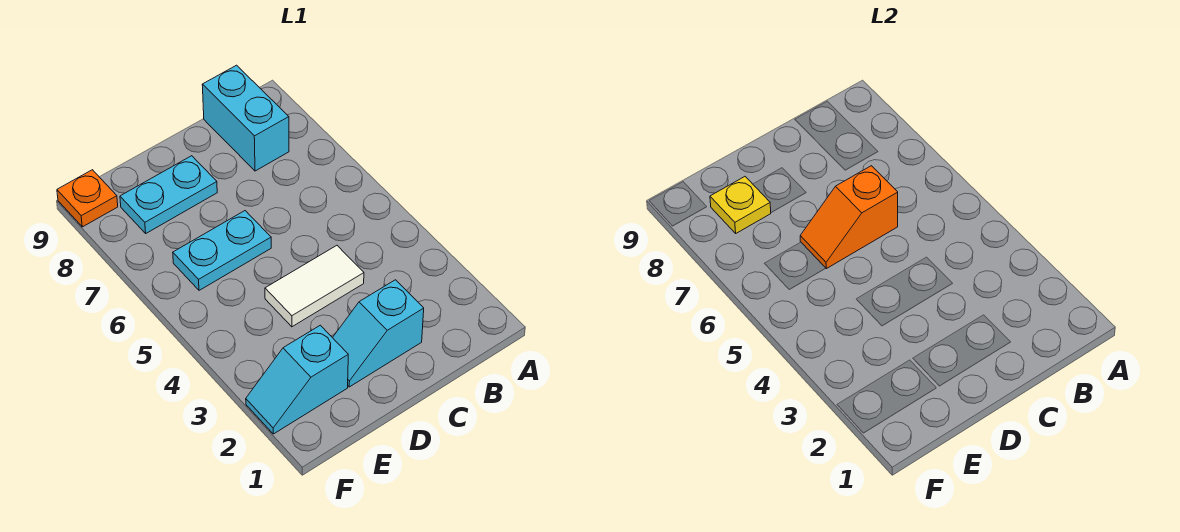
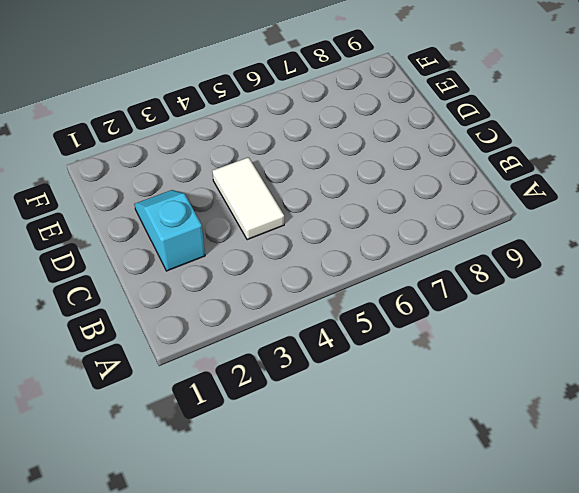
none -> cyan brick B8:B9 level 1
none -> cyan plate D6:E6 level 1

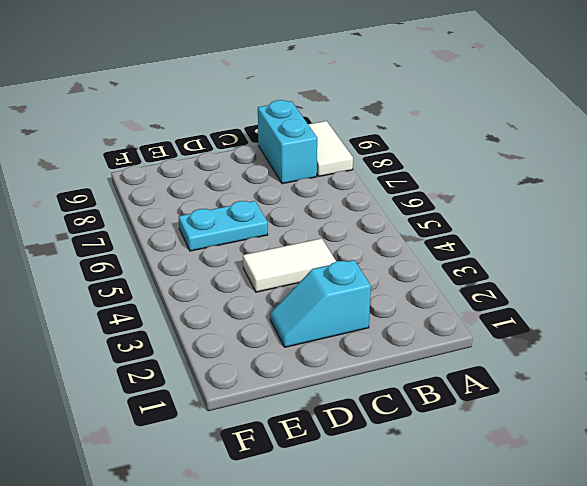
white tile A8:A9 level 1 -> none
none -> cyan plate D8:E8 level 1
none -> cyan slope E2:F2 level 1 top E

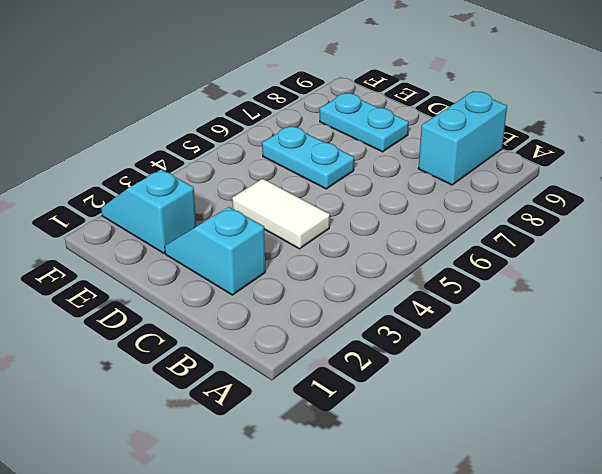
none -> orange plate F9 level 1
none -> orange slope C6:D6 level 2 top C

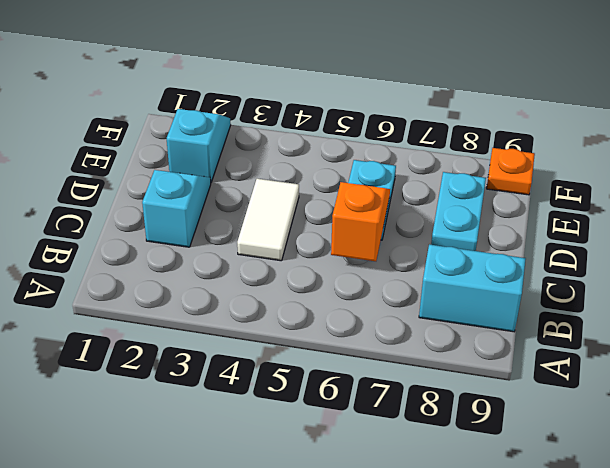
none -> yellow plate E8 level 2

